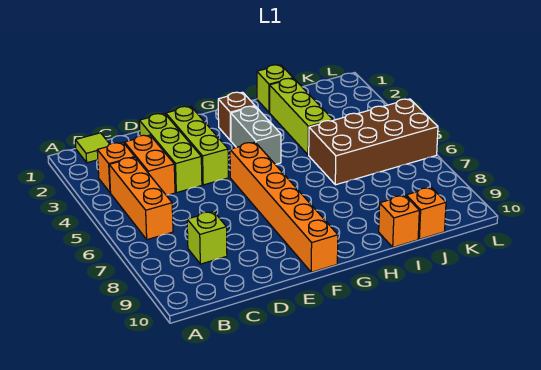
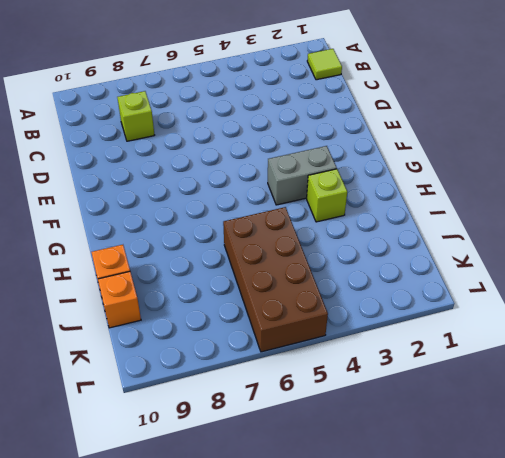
lime brick H3 level 1 -> lime brick I1 level 1
none -> orange brick B3 level 1
none -> orange brick B4:B6 level 1
none -> orange brick C3:C4 level 1

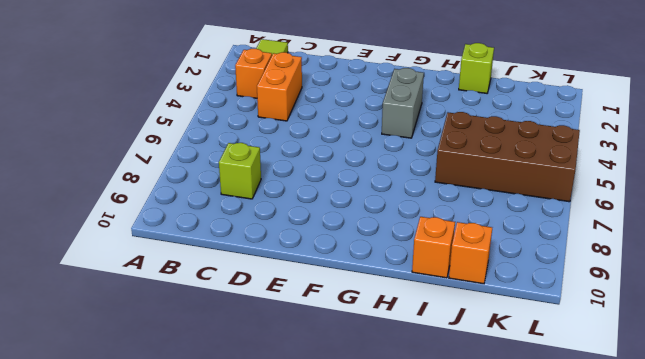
none -> orange brick B4:B6 level 1
none -> lime brick D2:D4 level 1
none -> lime brick E2:E4 level 1

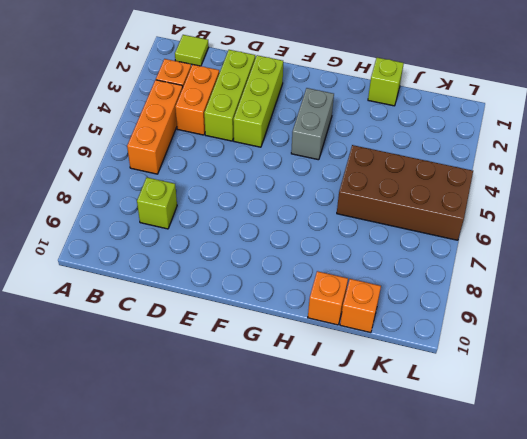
none -> orange brick F5:F10 level 1
none -> brown brick G2 level 1
none -> lime brick I2:I4 level 1

